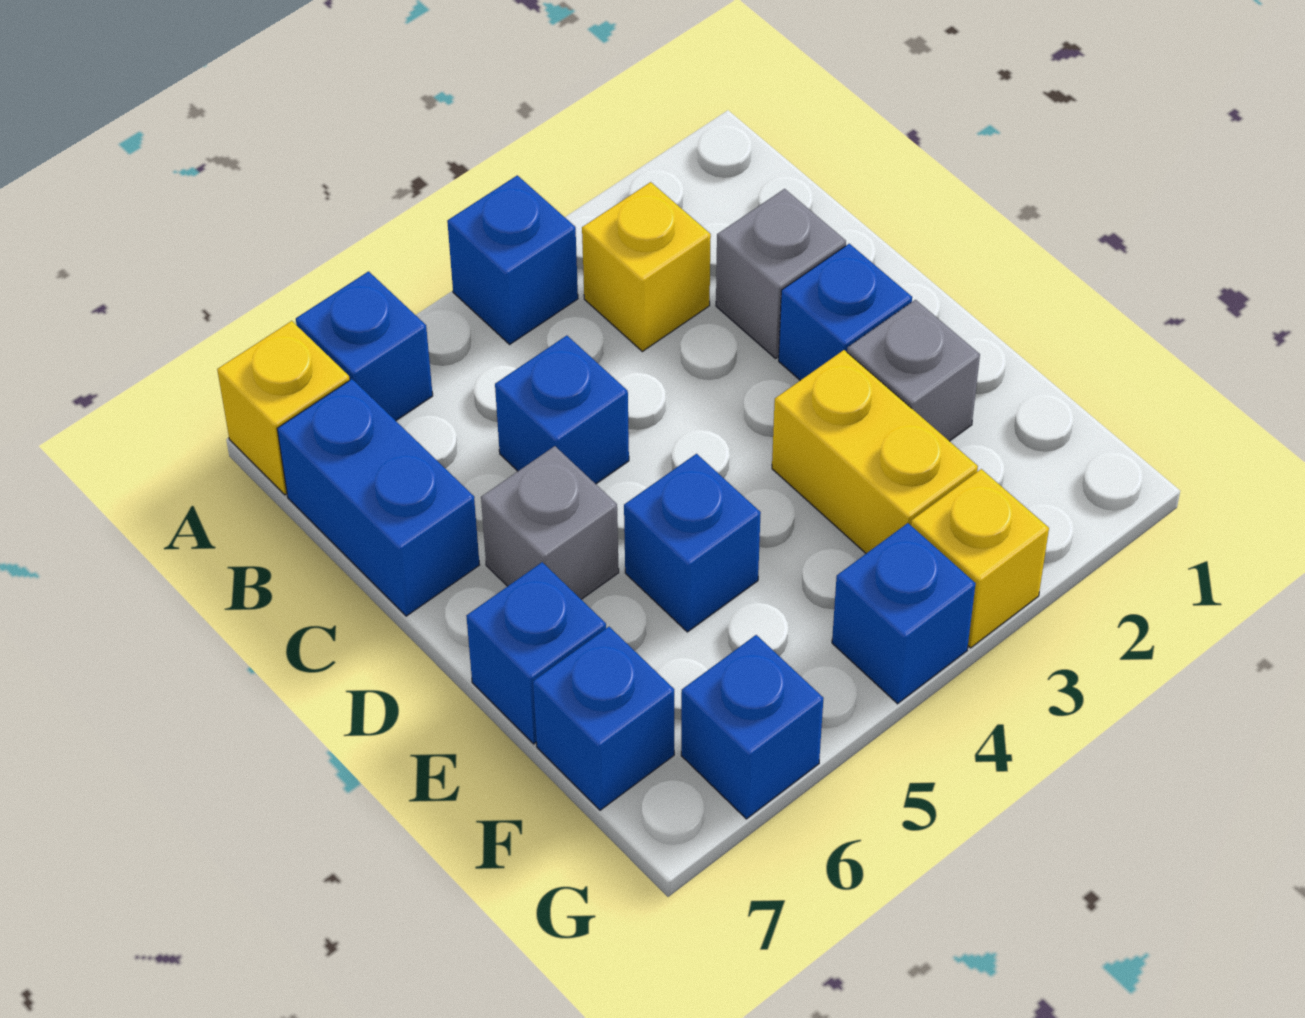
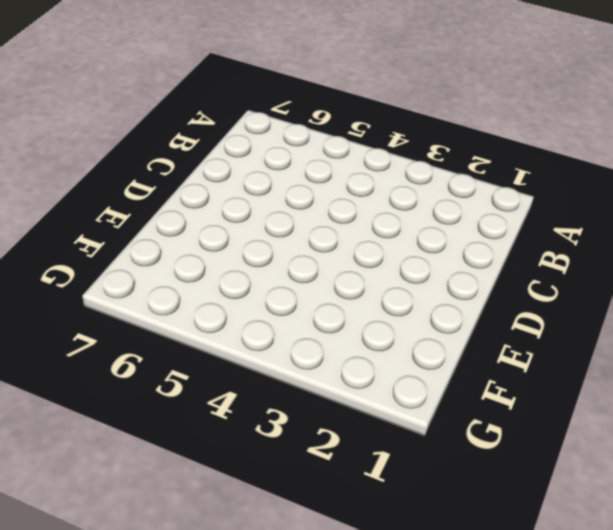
none -> blue brick A4 level 1
none -> blue brick A6 level 1
none -> yellow brick A7 level 1

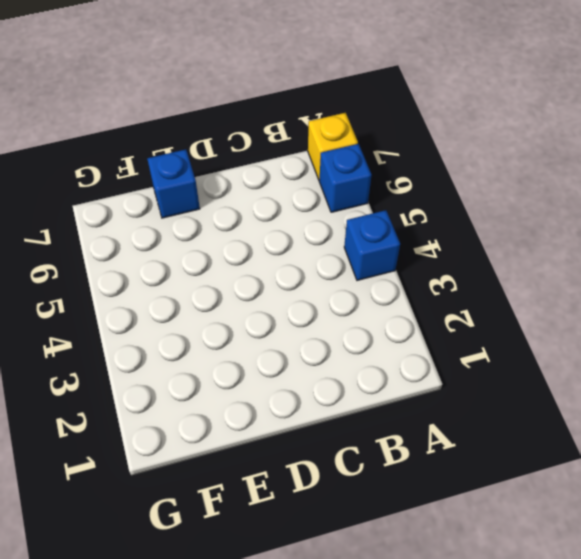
none -> yellow brick B3 level 1
none -> blue brick B7:C7 level 1
none -> grey brick C2 level 1

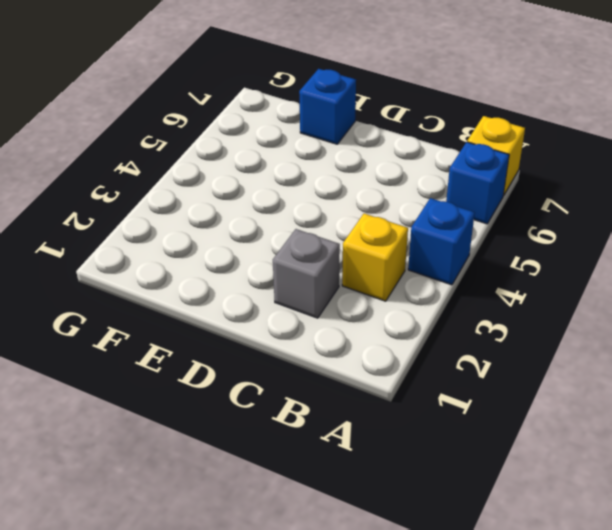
none -> blue brick B7:C7 level 1
none -> blue brick C5 level 1
none -> blue brick D2 level 1

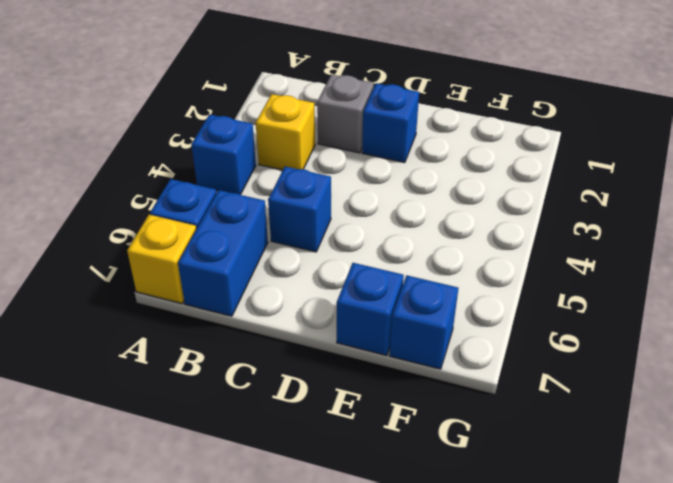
blue brick B6:B7 level 1 -> blue brick B7:C7 level 1
none -> grey brick D6 level 1
none -> grey brick E2 level 1
none -> yellow brick E3:F3 level 1

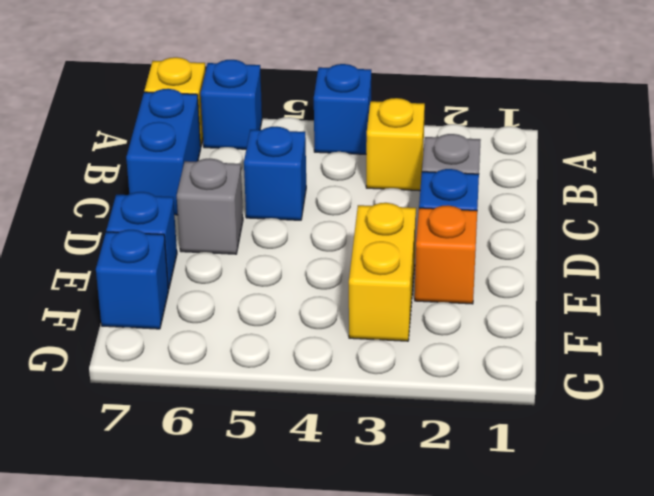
orange brick E2 level 1 -> grey brick E2 level 1
none -> blue brick E5 level 1
none -> yellow brick G3 level 1
none -> blue brick G4 level 1

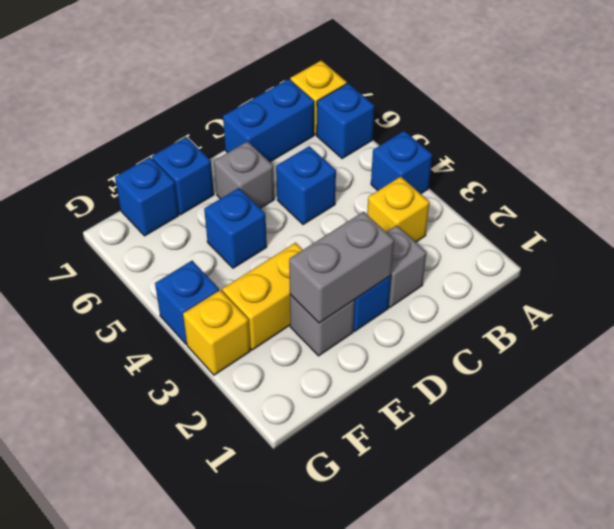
grey brick D2:E2 level 2 -> none
none -> blue brick G6 level 1

